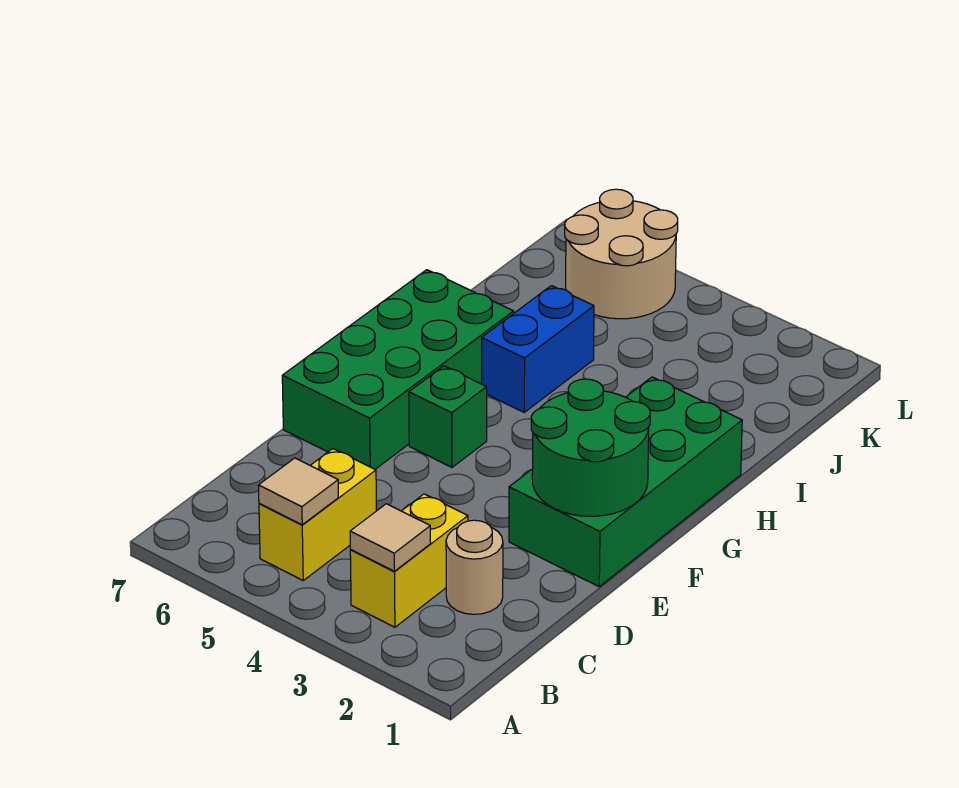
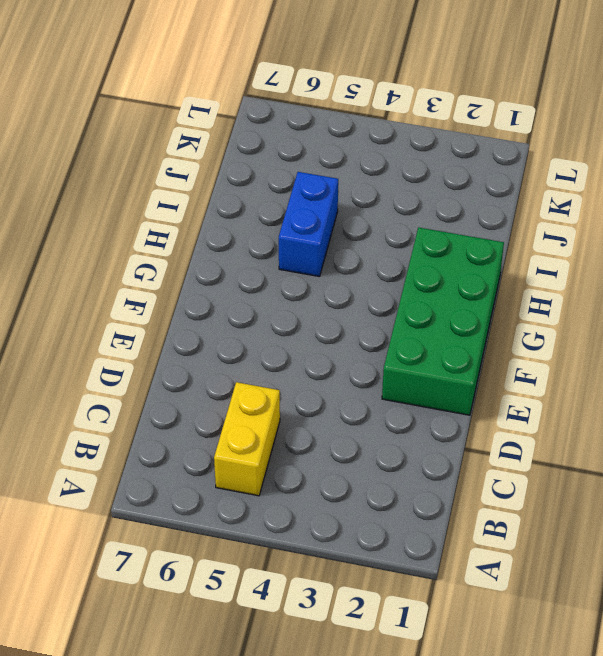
none -> yellow brick B3:C3 level 1
none -> tan round brick C2 level 1

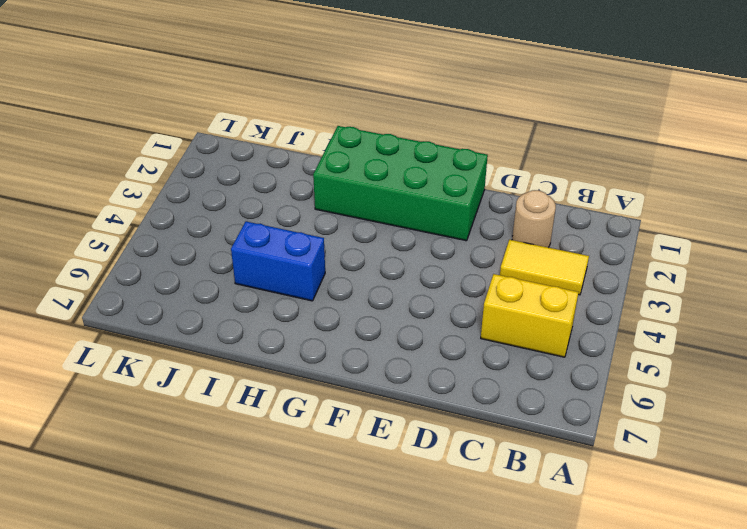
yellow tile B3:C3 level 1 -> yellow brick B3:C3 level 1
none -> green brick E6:H7 level 1
none -> green brick F5 level 1

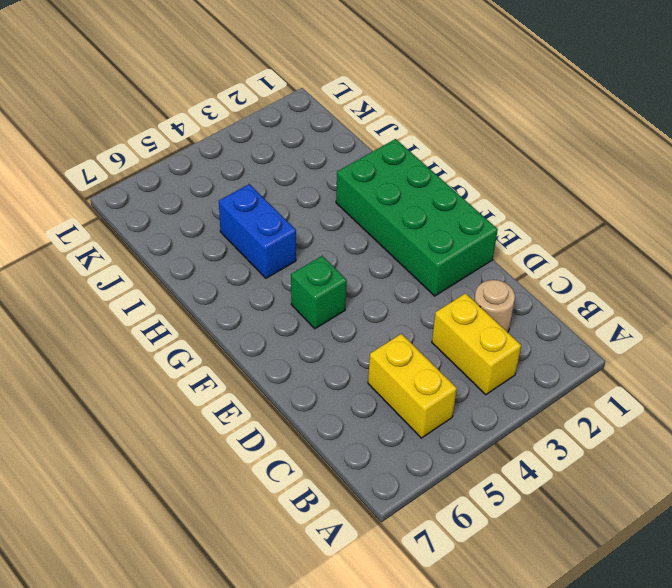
none -> green brick E6:H7 level 1
none -> tan round brick K5:L6 level 1

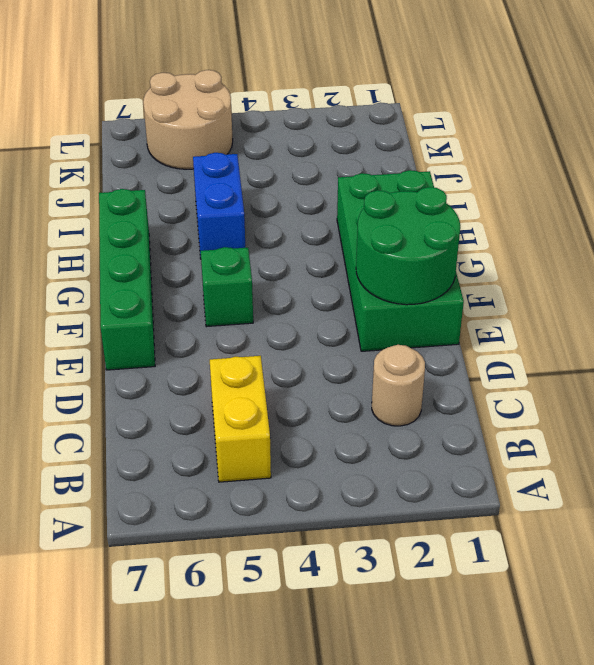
green brick E7:H7 level 1 -> green brick E6:H7 level 1
none -> yellow brick B3:C3 level 1
none -> tan tile B3 level 2

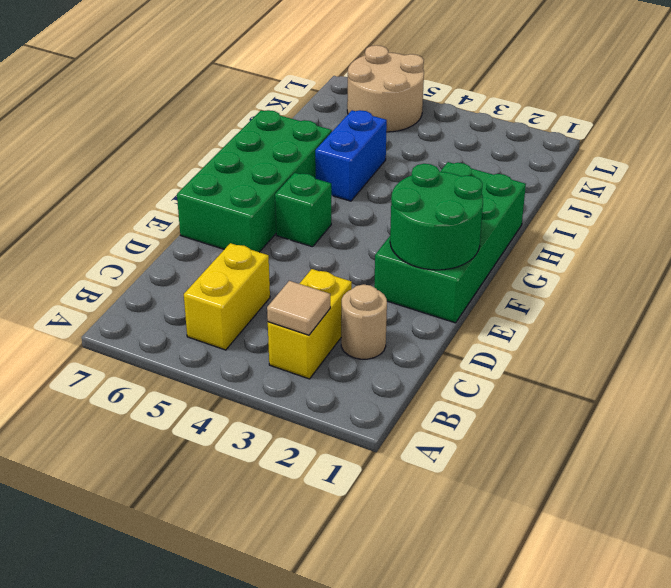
none -> tan tile B5 level 2

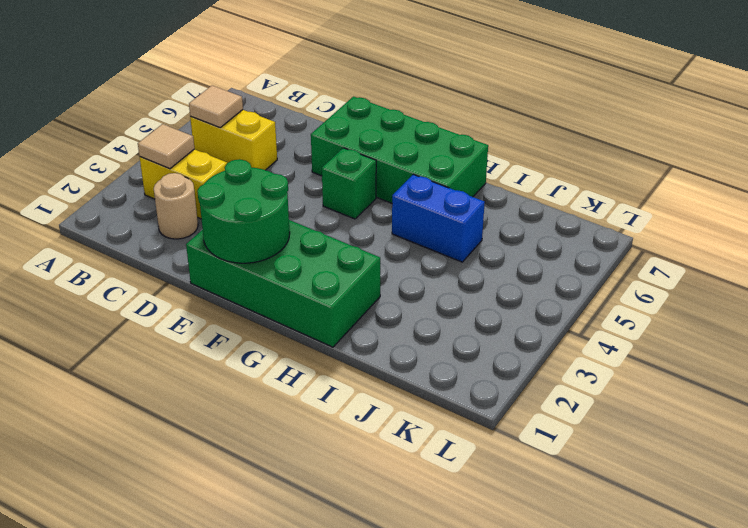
none -> tan round brick K5:L6 level 1

